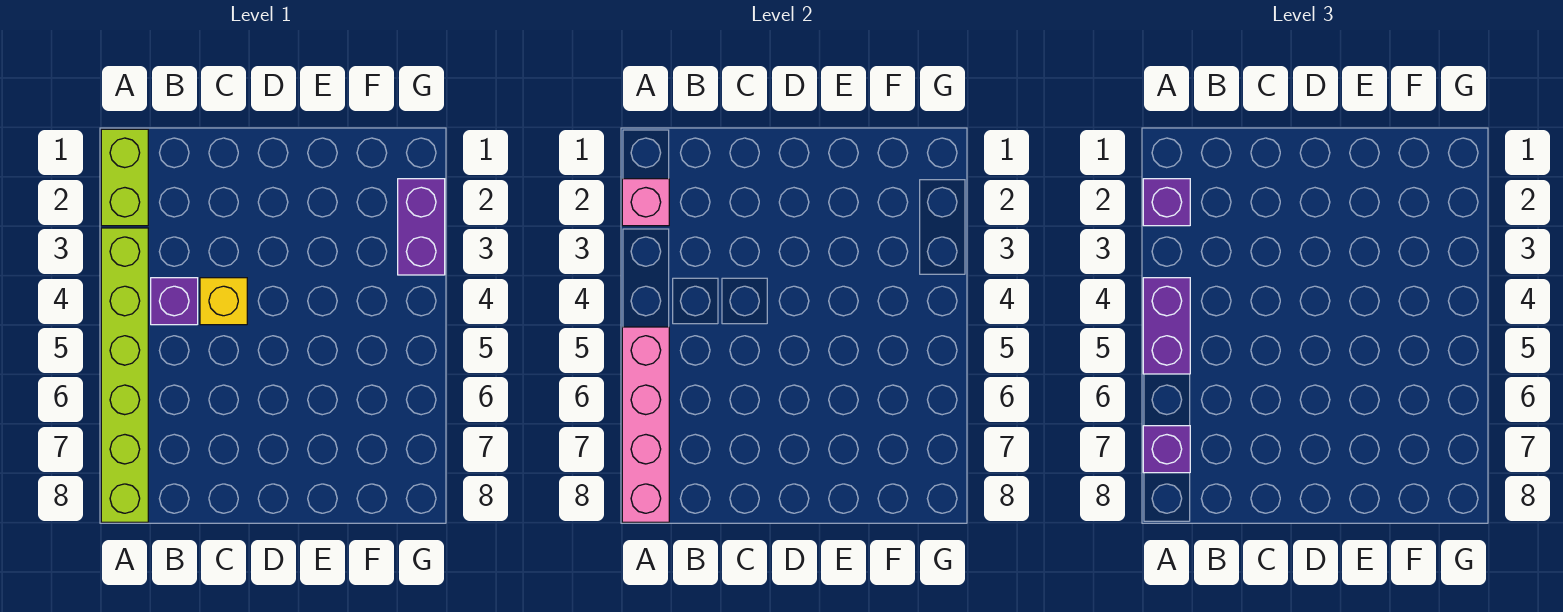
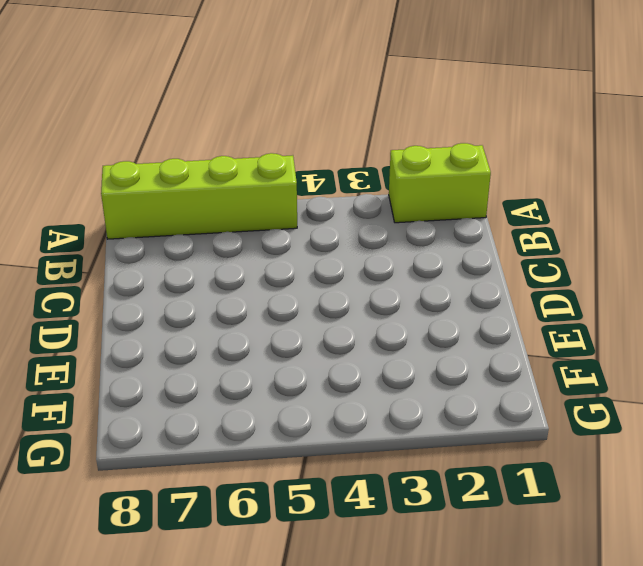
lime brick A5:A8 level 1 -> lime brick A3:A8 level 1
none -> purple brick B4 level 1
none -> yellow brick C4 level 1

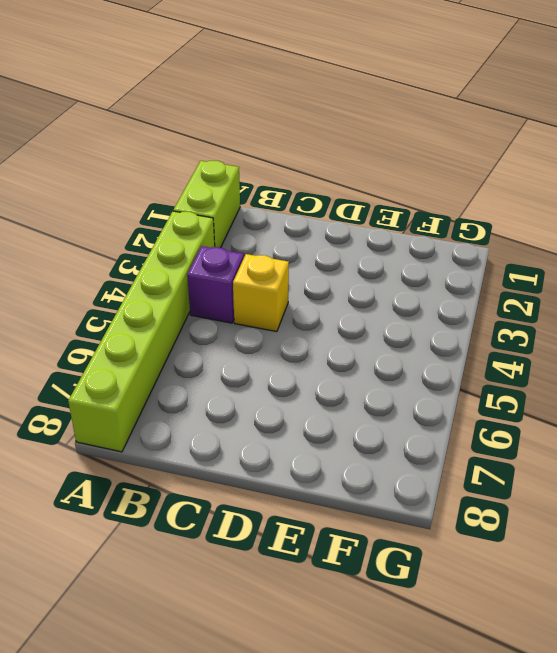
none -> purple brick G2:G3 level 1
none -> pink brick A2 level 2

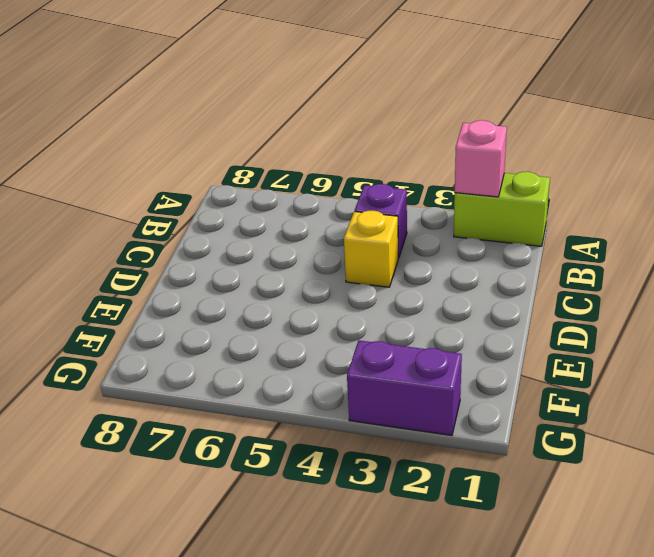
none -> lime brick A3:A8 level 1
none -> pink brick A5:A8 level 2

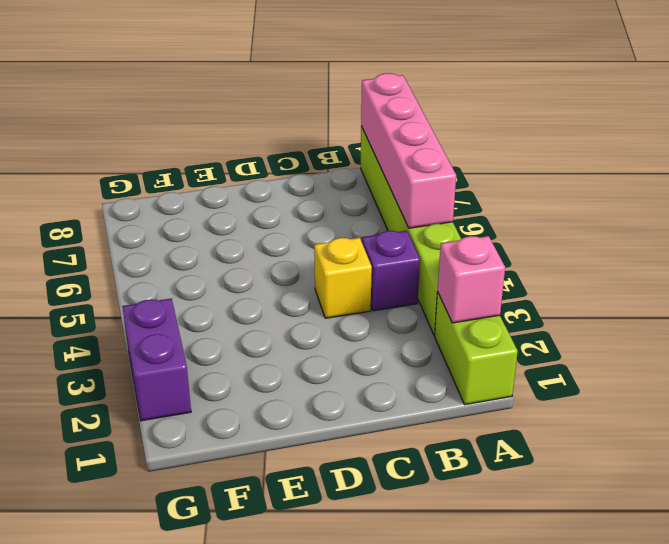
none -> purple brick A2 level 3
none -> purple brick A4:A5 level 3

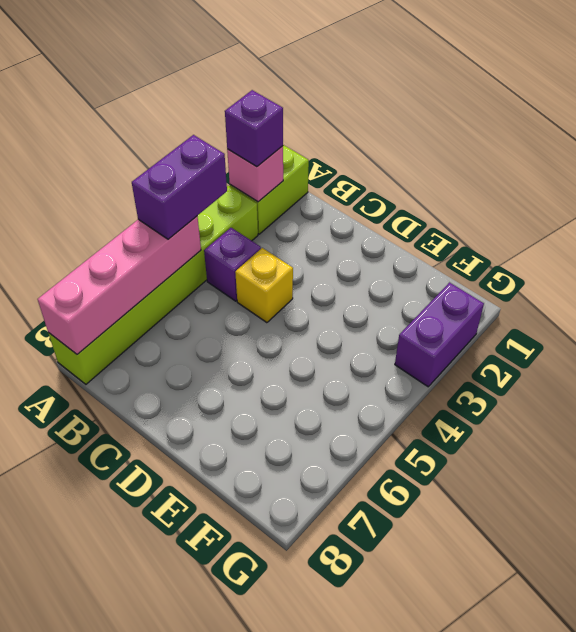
none -> purple brick A7 level 3

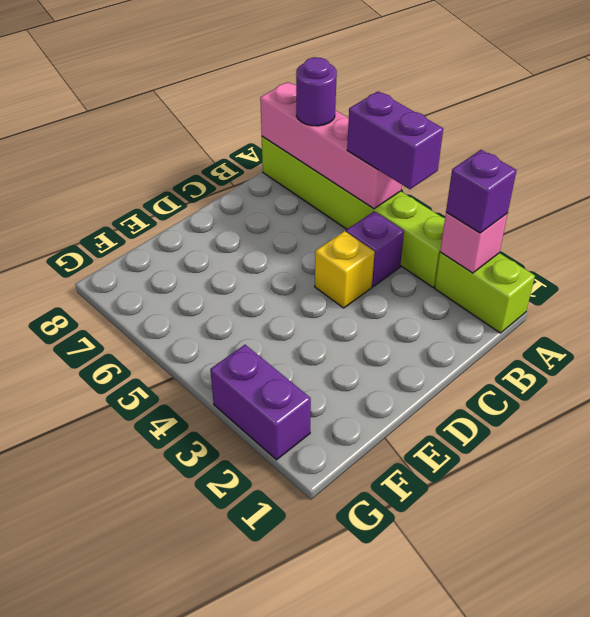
purple round brick A7 level 3 -> purple brick A7 level 3

